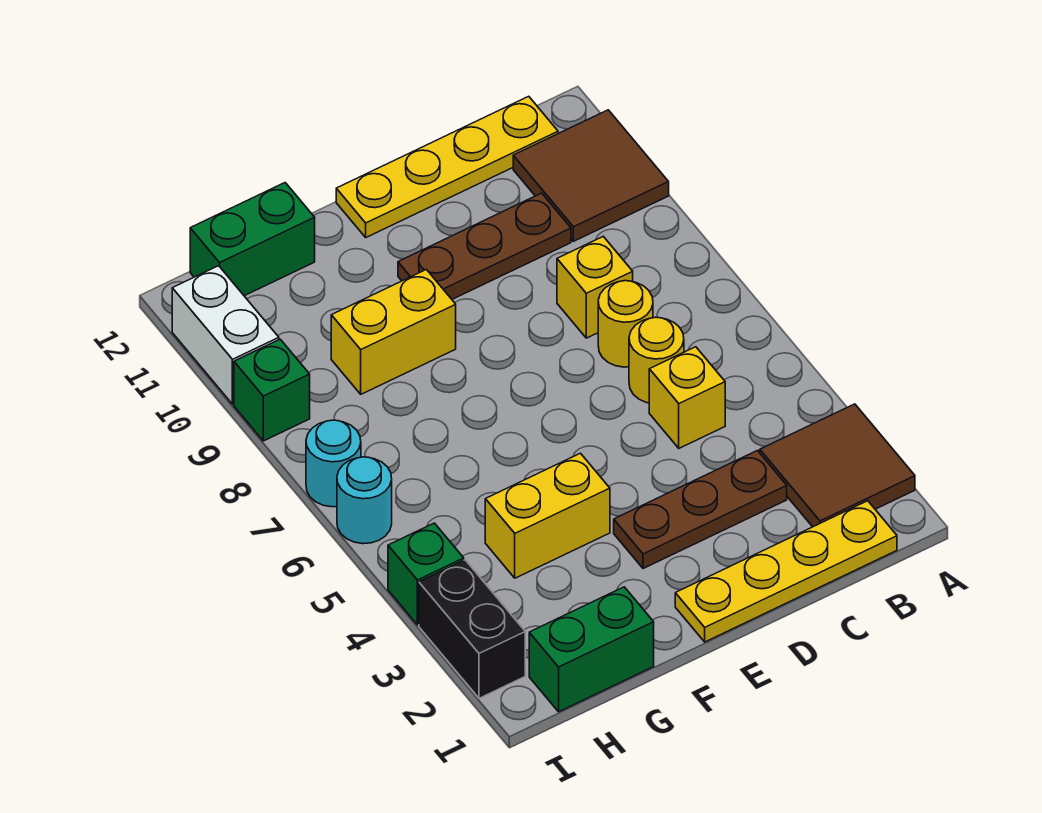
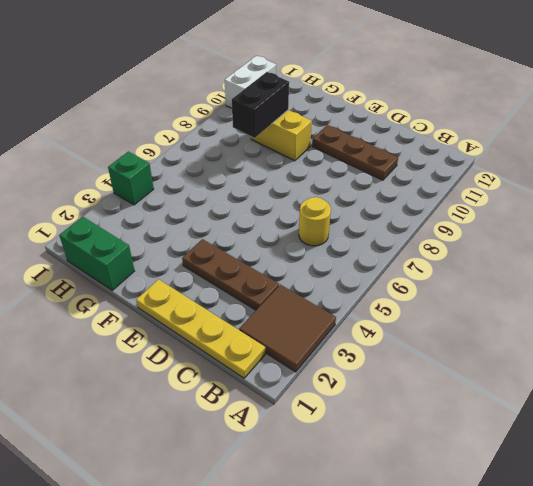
black brick G8:G9 level 2 -> black brick I2:I3 level 1
none -> brown tile A10:B11 level 1
none -> yellow plate B12:E12 level 1
none -> yellow brick C5 level 1

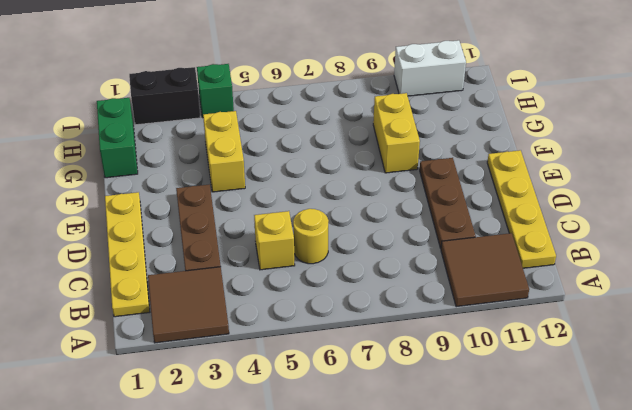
none -> yellow round brick C7 level 1
none -> yellow brick C8 level 1
none -> green brick G12:H12 level 1

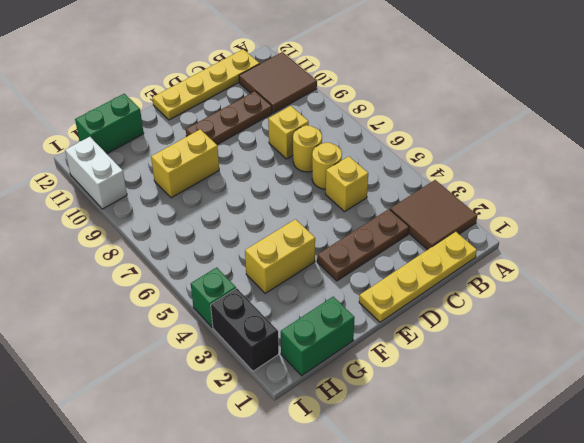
none -> cyan round brick I6 level 1
none -> cyan round brick I7 level 1
none -> green brick I9 level 1

